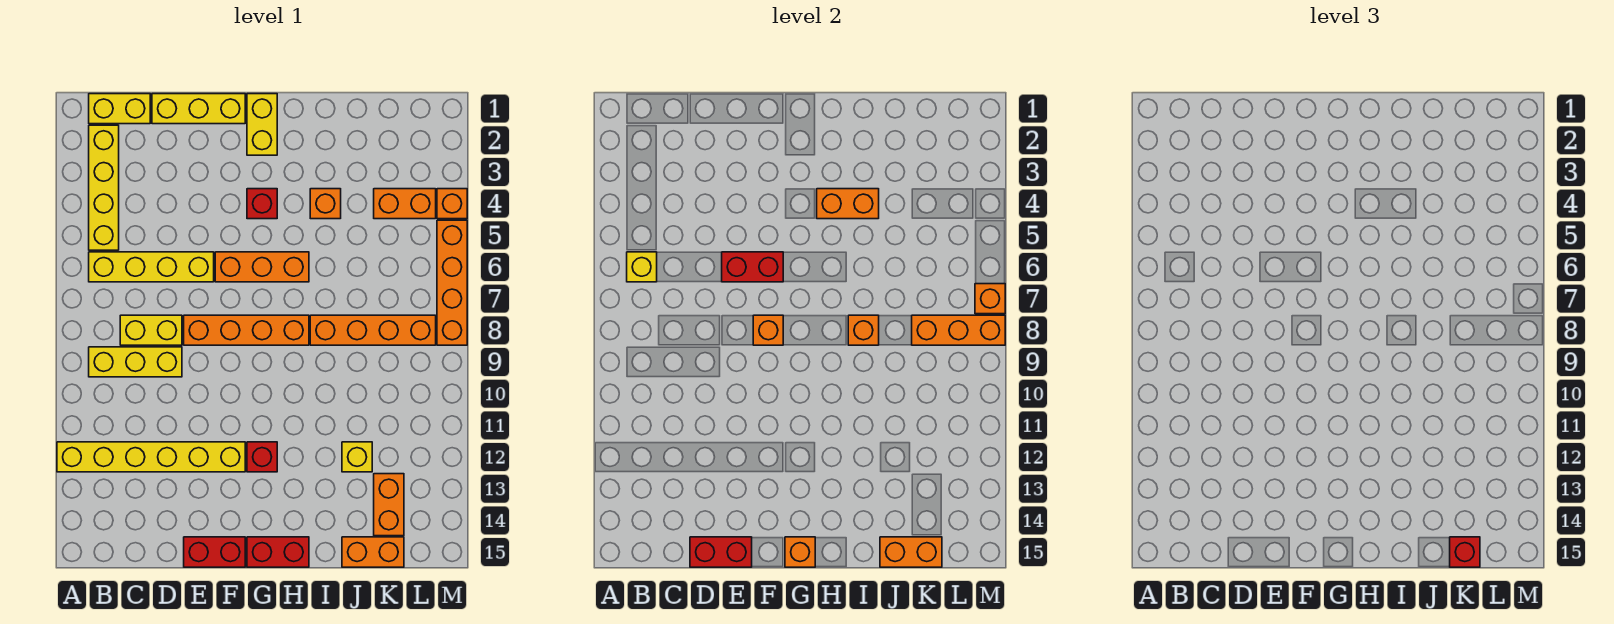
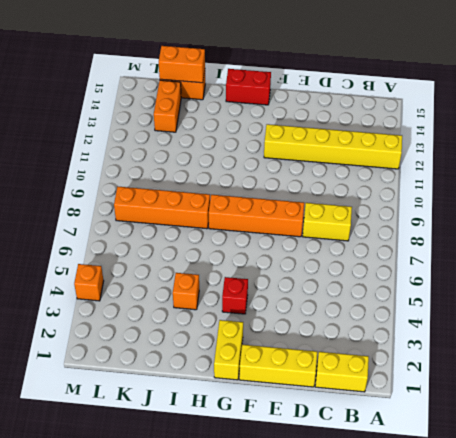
none -> yellow brick B2:B5 level 1
none -> yellow brick B6:E6 level 1
none -> yellow brick B9:D9 level 1
none -> red brick E15:F15 level 1

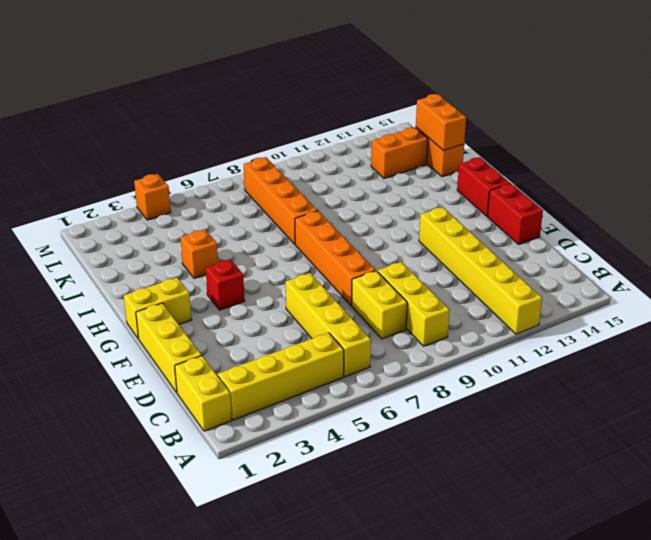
none -> orange brick F6:H6 level 1
none -> red brick G12 level 1
none -> yellow brick J12 level 1
none -> orange brick K4:L4 level 1

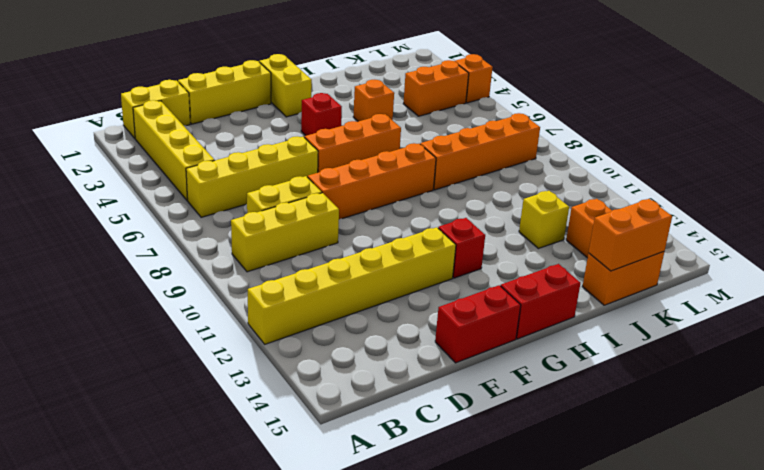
none -> orange brick M5:M8 level 1
none -> yellow brick B6 level 2
none -> red brick D15:E15 level 2
none -> red brick E6:F6 level 2

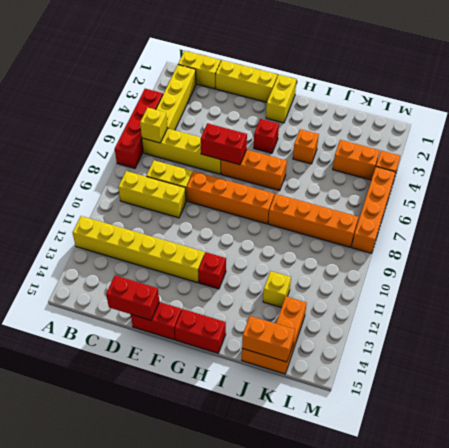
red brick A4:A7 level 1 -> none
none -> orange brick F8 level 2
none -> orange brick G15 level 2
none -> orange brick H4:I4 level 2
none -> orange brick I8 level 2

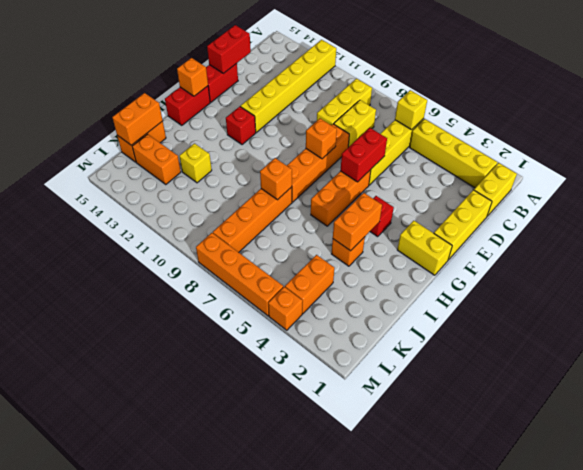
none -> orange brick K8:M8 level 2
none -> orange brick M7 level 2
none -> red brick K15 level 3

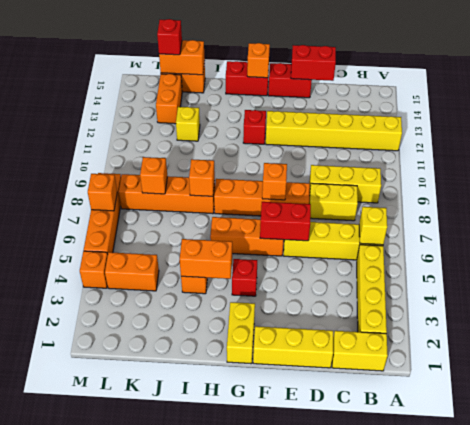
orange brick K8 level 2 -> orange brick K8:M8 level 2

